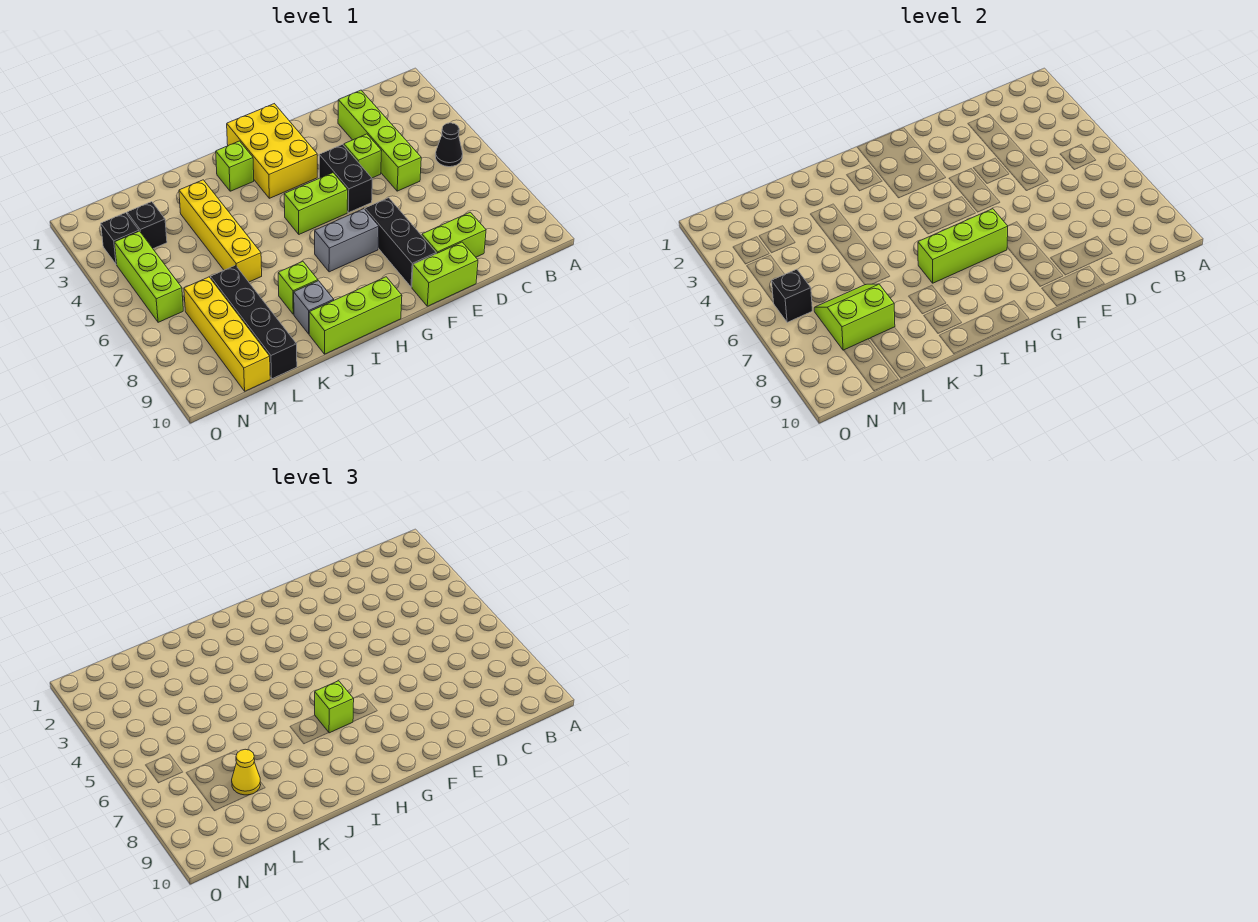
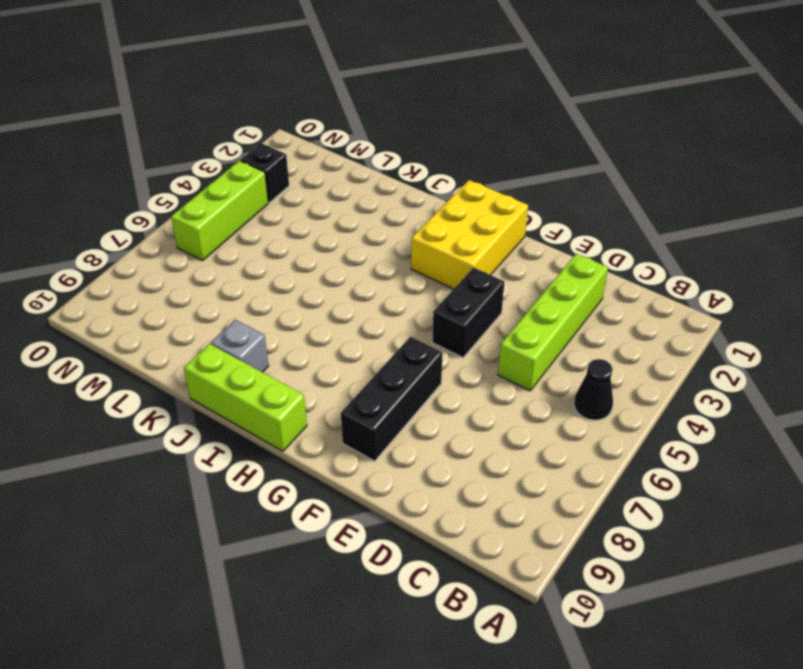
none -> lime brick D9:E9 level 1
none -> lime brick E4 level 1
none -> lime brick E10:F10 level 1

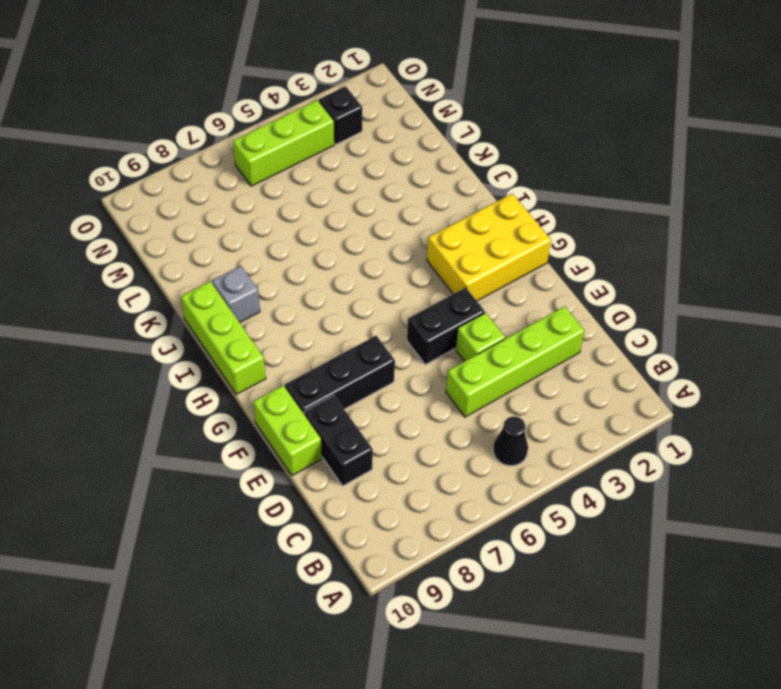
black brick D9:E9 level 1 -> lime brick D9:E9 level 1
none -> lime brick G5:H5 level 1
none -> grey brick G7:H7 level 1
none -> lime brick I2 level 1

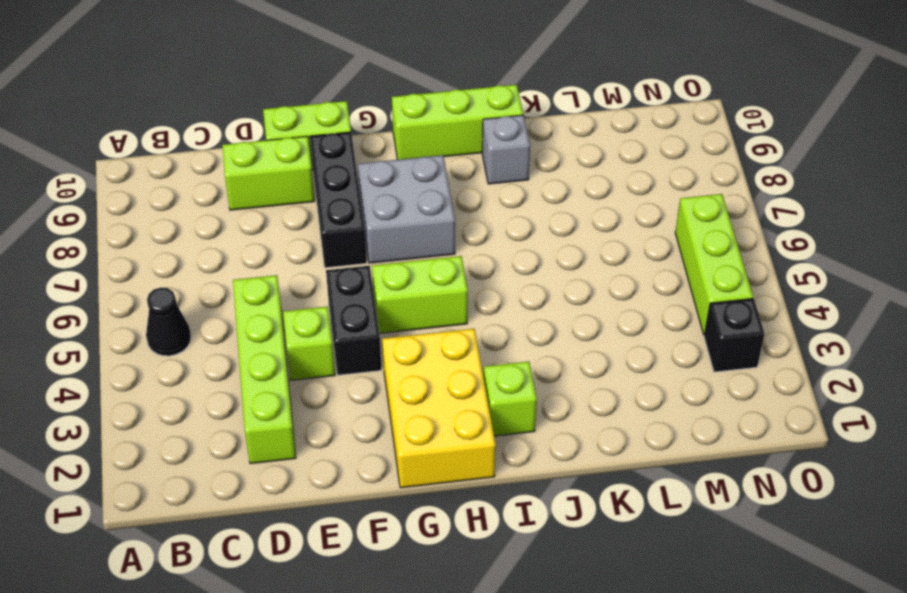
grey brick G7:H8 level 1 -> grey brick G7:H7 level 1
none -> lime brick J8 level 1
none -> yellow brick K3:K6 level 1
none -> black brick L7:L10 level 1

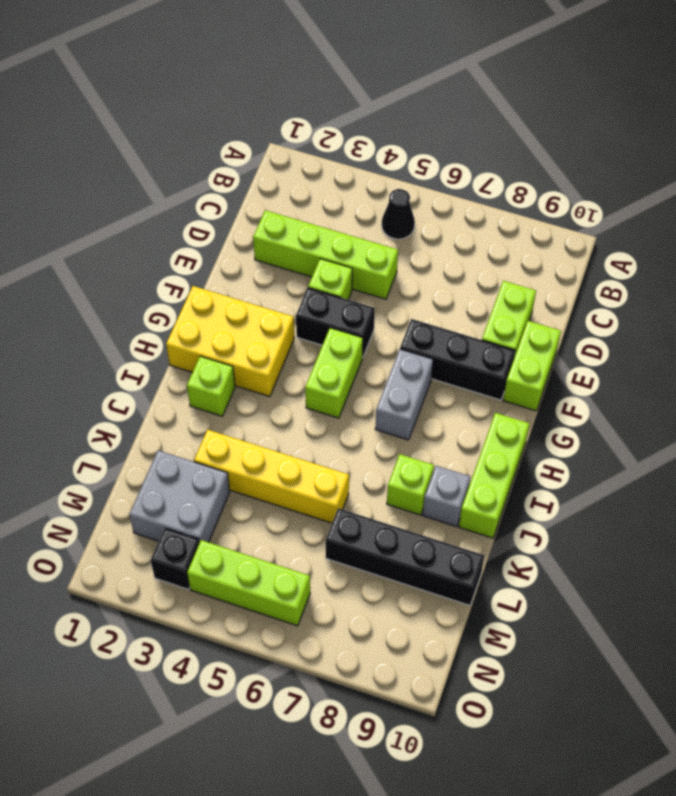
grey brick L2:M3 level 1 -> black brick M3 level 1
none -> yellow brick M7:M10 level 1
none -> lime brick G7:I7 level 2
none -> lime slope L7:M8 level 2 top 8

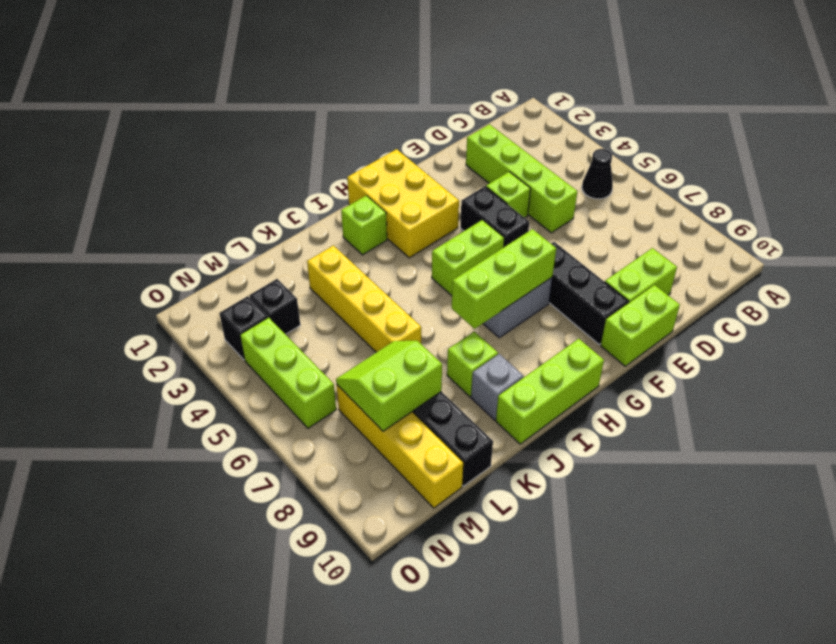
none -> black brick N6 level 2
none -> lime brick H7 level 3
none -> yellow cone L8 level 3

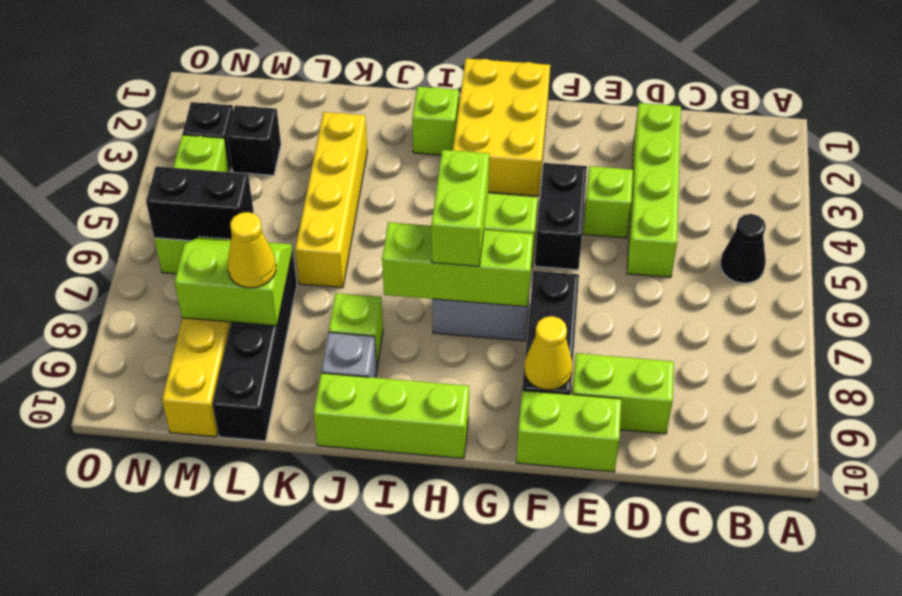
yellow cone F9 level 2 -> none
lime brick H6:H7 level 3 -> lime brick H7 level 3
black brick M6:N6 level 2 -> black brick N6 level 2

